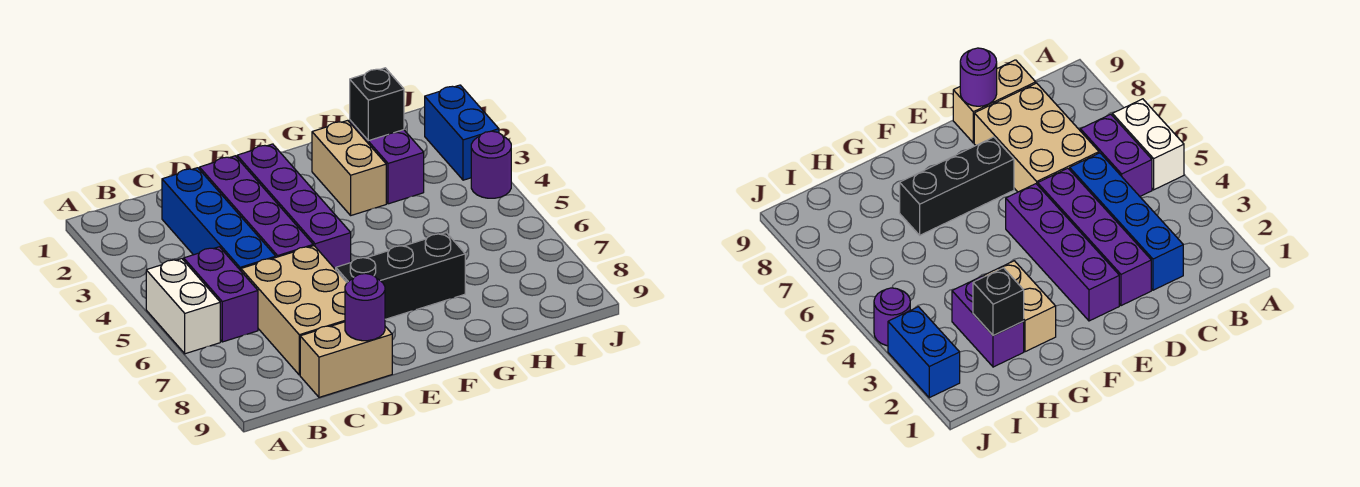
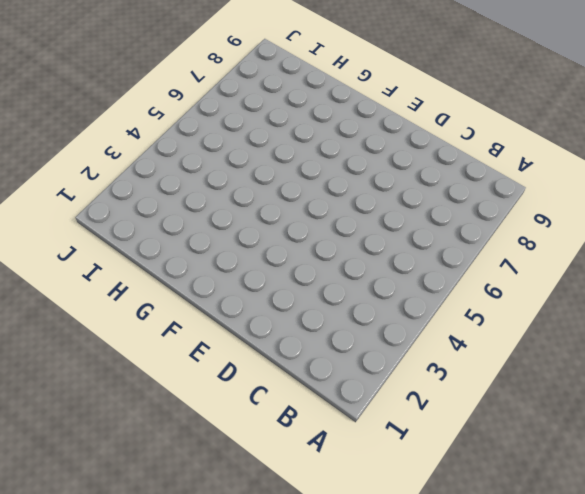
none -> white brick A5:A6 level 1
none -> purple brick B5:B6 level 1
none -> blue brick C2:C5 level 1

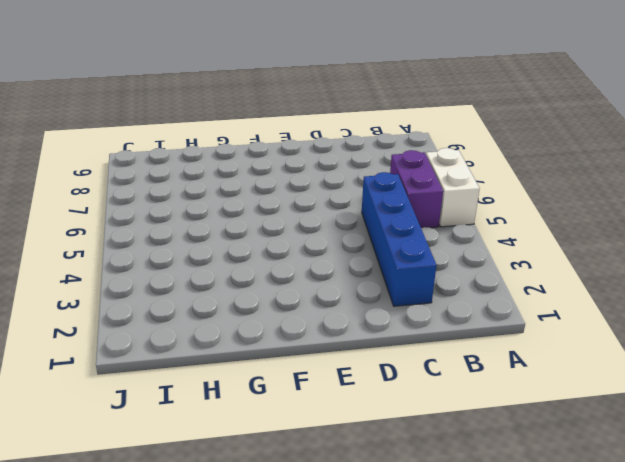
none -> tan brick C6:D8 level 1
none -> tan brick C9:D9 level 1
none -> purple brick D2:D5 level 1

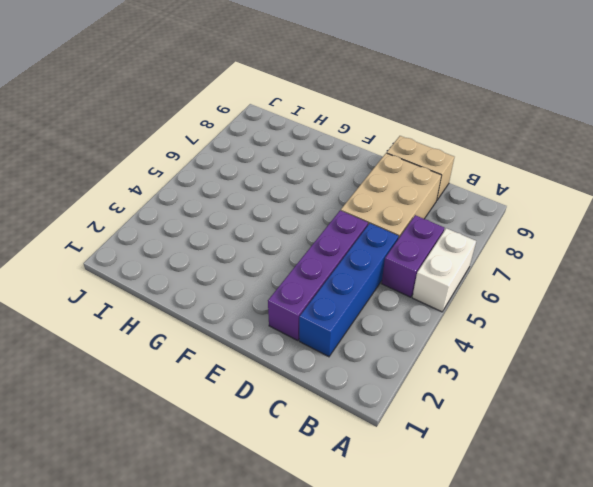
none -> purple brick E2:E5 level 1
none -> black brick E7:G7 level 1
none -> tan brick G2:G3 level 1

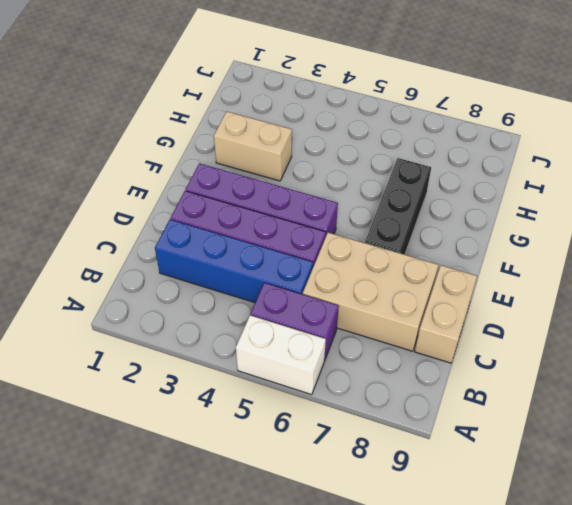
none -> purple brick H2:H3 level 1
none -> blue brick J2:J3 level 1
none -> purple round brick J4 level 1

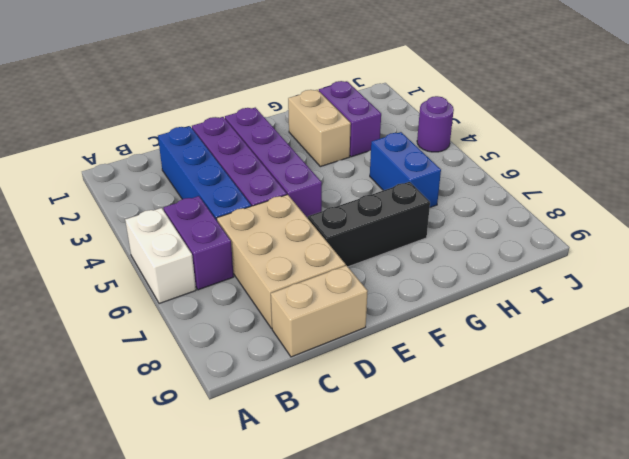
blue brick H5:H6 level 1 -> blue brick J2:J3 level 1
none -> purple round brick D9 level 2
none -> black brick H2 level 2

